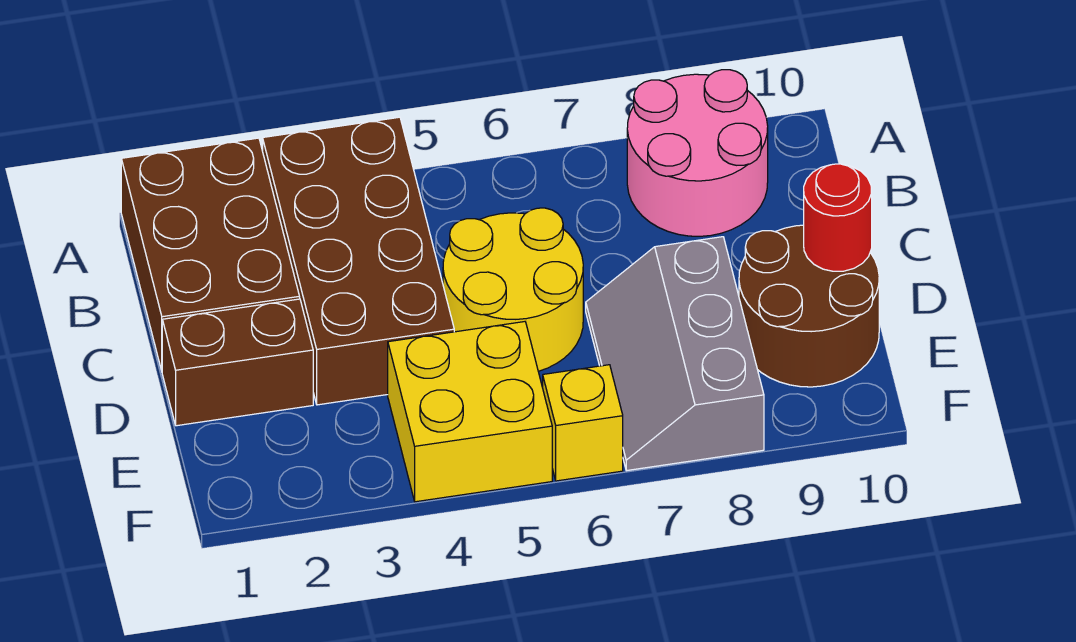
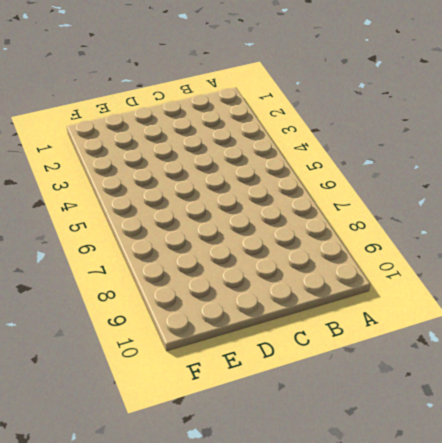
none -> brown brick A1:C2 level 1
none -> brown brick A3:D4 level 1

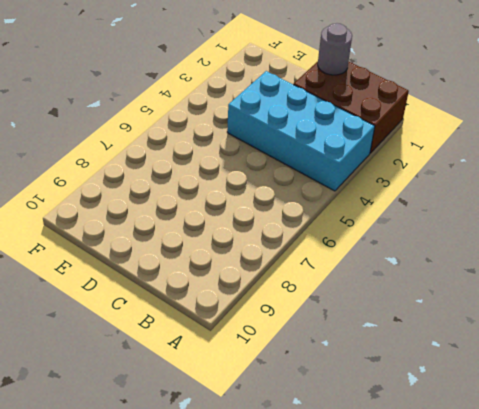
cyan brick A3:D4 level 1 -> brown brick A3:D4 level 1
grey round brick C1 level 2 -> none
none -> pink round brick A8:B9 level 1
none -> yellow round brick C5:D6 level 1

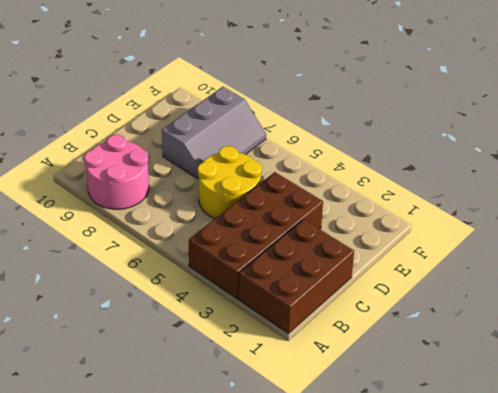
none -> brown brick D1:D2 level 1
none -> brown round brick D9:E10 level 1

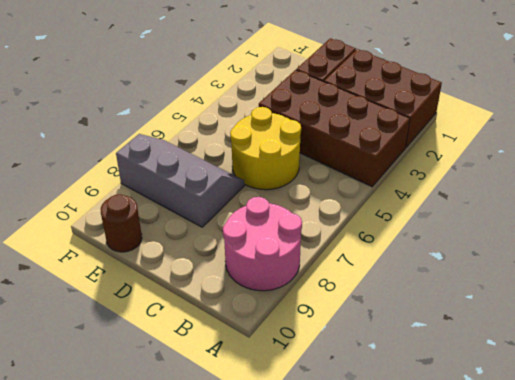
brown round brick E10 level 1 -> brown round brick D9:E10 level 1
none -> yellow brick E4:F5 level 1
none -> yellow brick F6 level 1

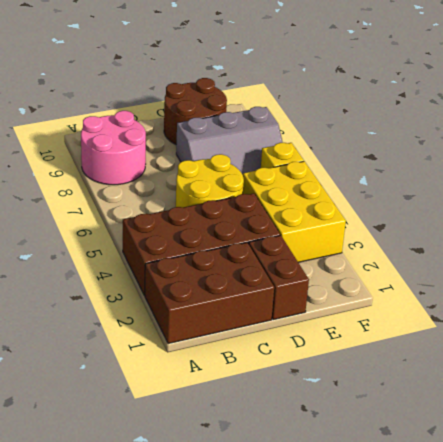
yellow brick E3:F5 level 1 -> yellow brick E4:F5 level 1
none -> red round brick D10 level 2

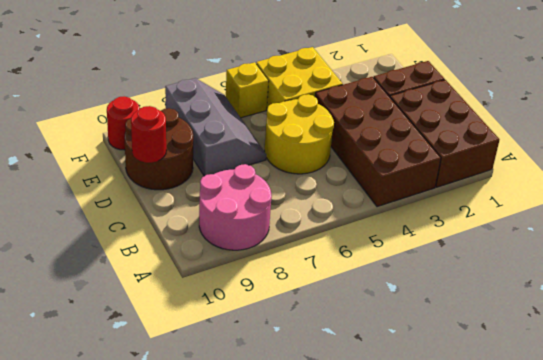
red round brick F10 level 1 -> none

